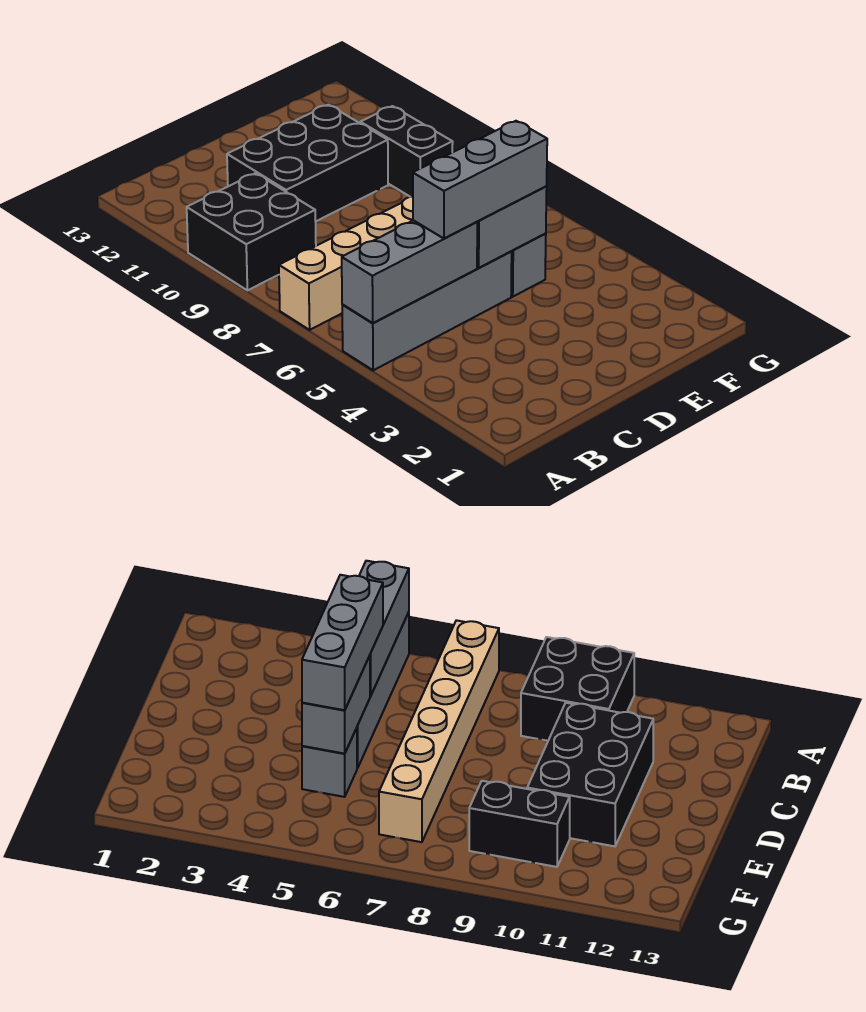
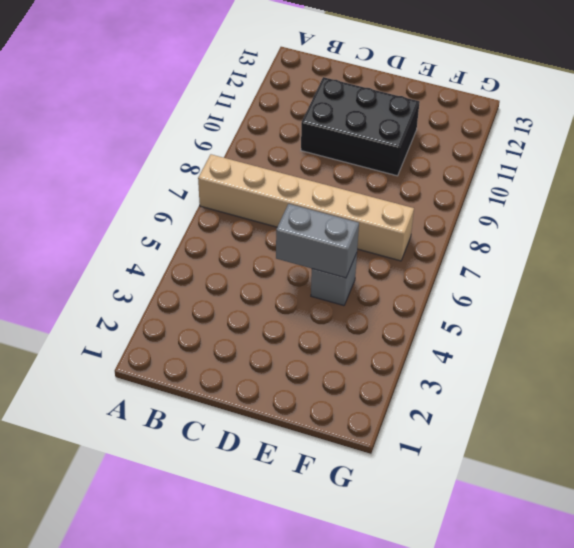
none -> grey brick A5:D5 level 1
none -> black brick A9:B10 level 1

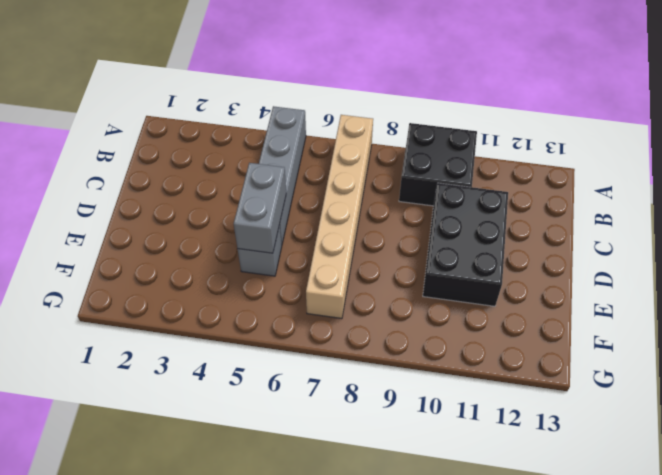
none -> black brick F9:F10 level 1
none -> grey brick A5:C5 level 2

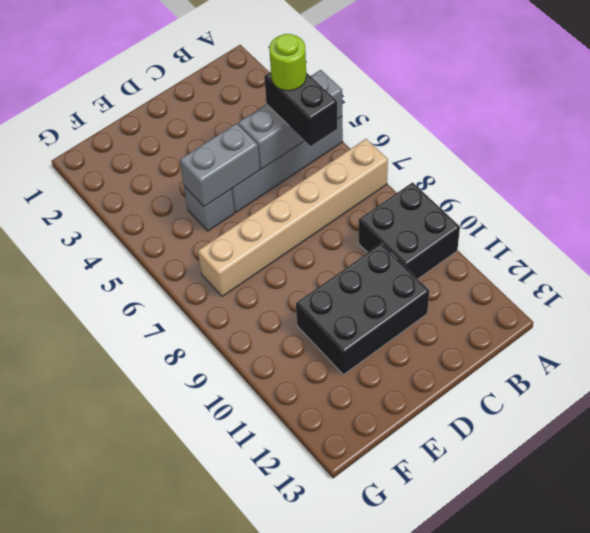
black brick B5:B6 level 3 -> black brick F9:F10 level 1
lime round brick B5 level 4 -> none
none -> grey brick C5:E5 level 3

